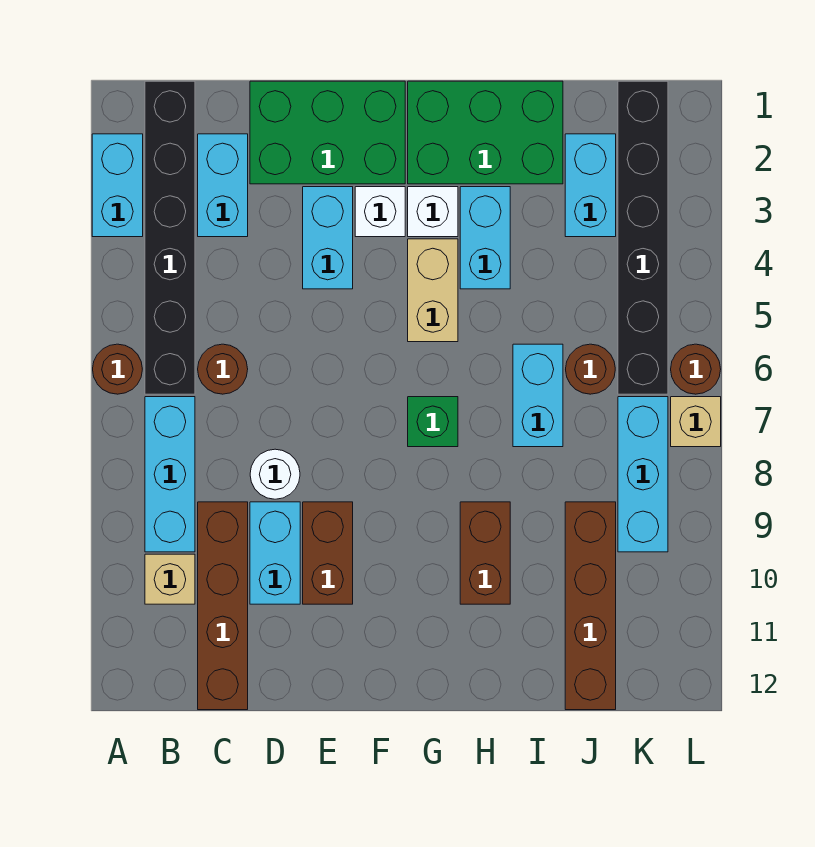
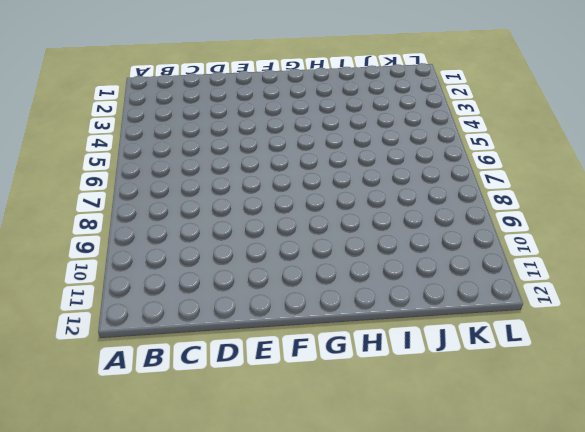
none -> cyan brick A2:A3 level 1
none -> brown round brick A6 level 1
none -> black brick B1:B6 level 1

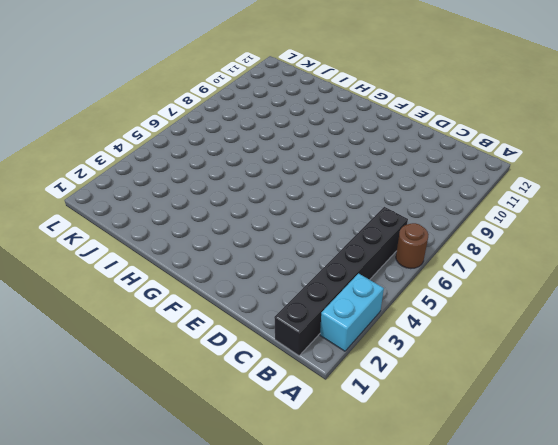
none -> cyan brick B7:B9 level 1
none -> tan brick B10 level 1
none -> cyan brick C2:C3 level 1

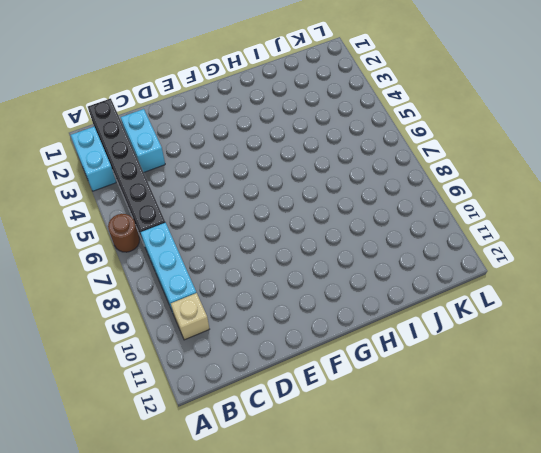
none -> brown round brick C6 level 1
none -> brown brick C9:C12 level 1
none -> green brick D1:F2 level 1

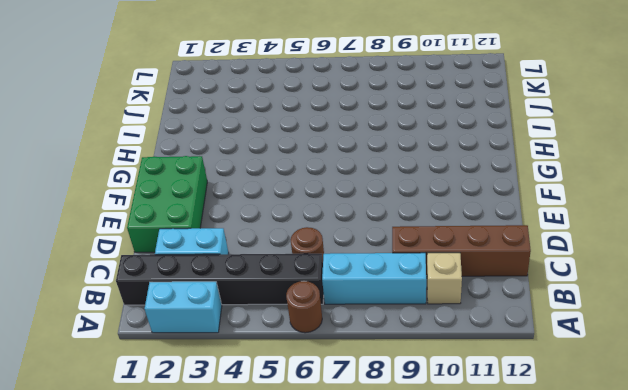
none -> white round brick D8 level 1
none -> cyan brick D9:D10 level 1
none -> cyan brick E3:E4 level 1

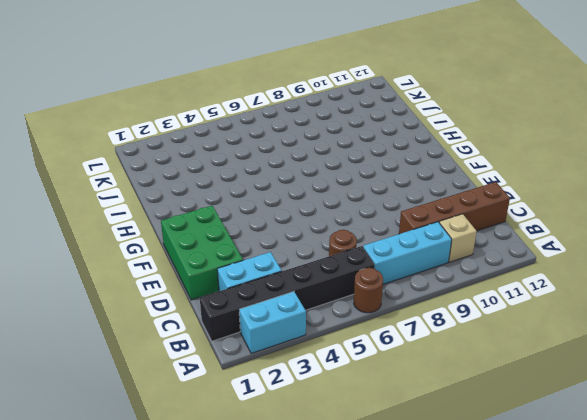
none -> white round brick D8 level 1
none -> cyan brick D9:D10 level 1
none -> cyan brick E3:E4 level 1

